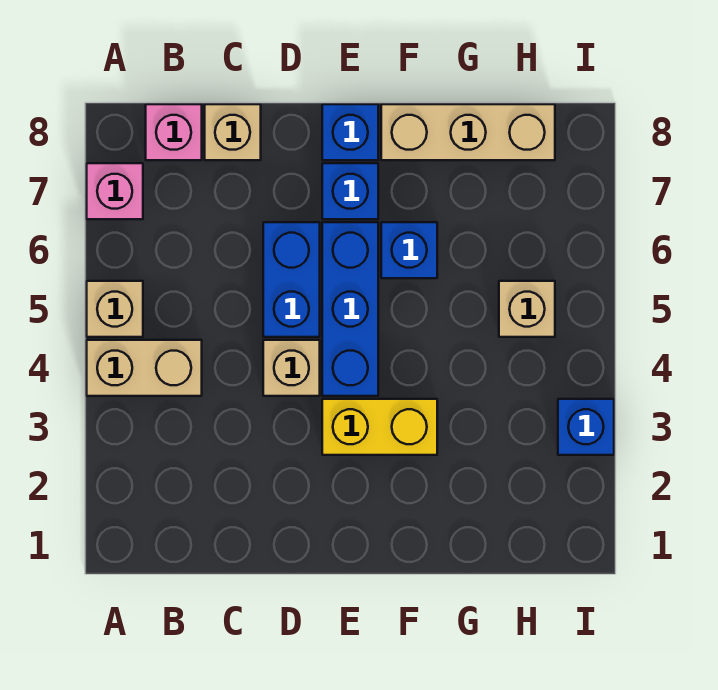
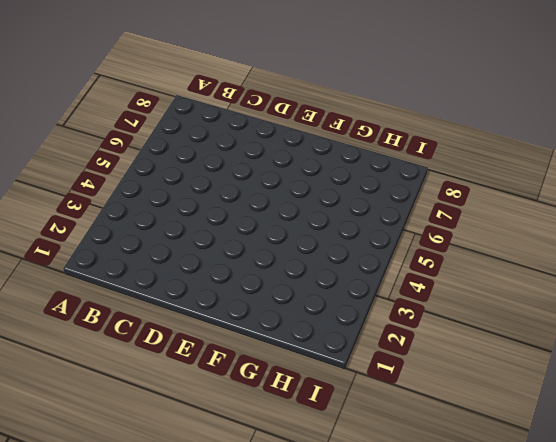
none -> tan brick A4:B4 level 1
none -> tan brick A5 level 1
none -> pink brick A7 level 1

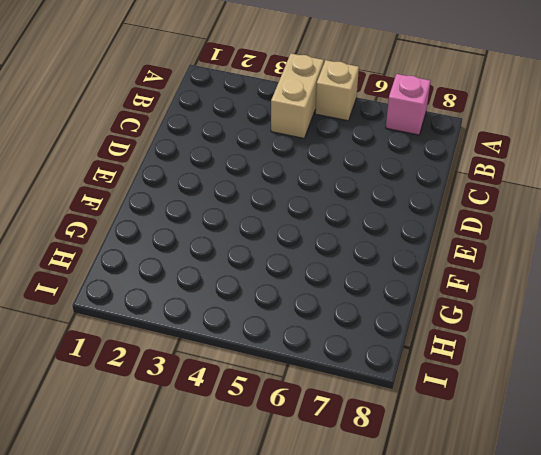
none -> pink brick B8 level 1
none -> tan brick C8 level 1
none -> tan brick D4 level 1

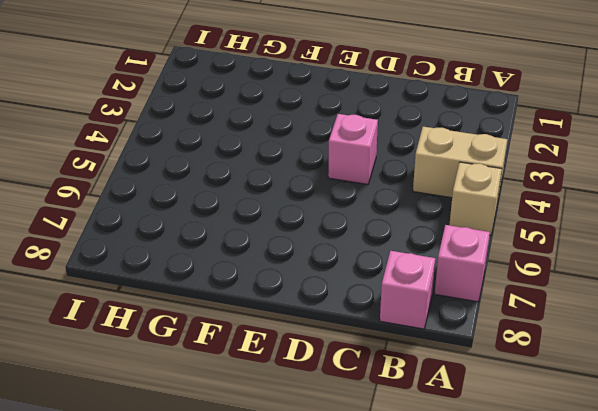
pink brick D4 level 1 -> tan brick D4 level 1
none -> tan brick C8 level 1
none -> blue brick D5:D6 level 1
none -> yellow brick E3:F3 level 1

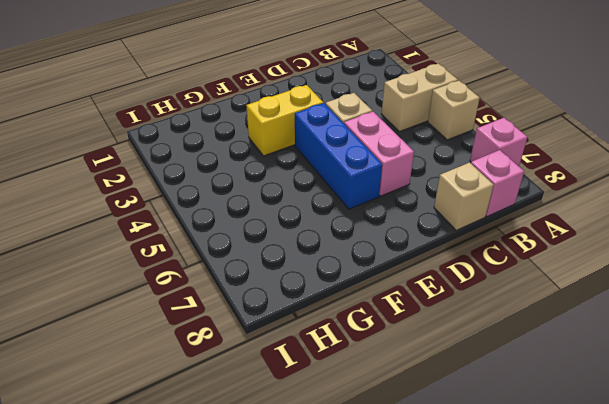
pink brick D5:D6 level 1 -> blue brick D5:D6 level 1
none -> blue brick E7 level 1
none -> blue brick E8 level 1
none -> blue brick F6 level 1

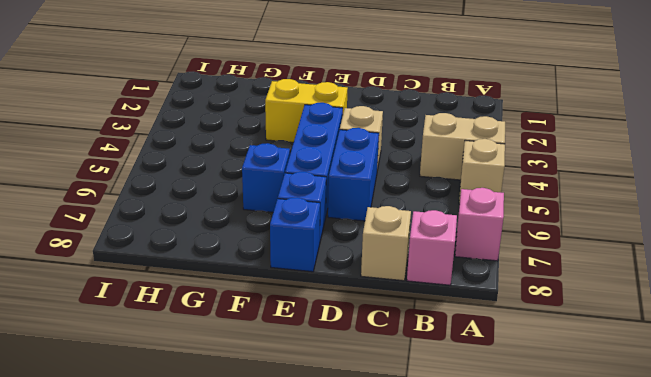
none -> tan brick F8:H8 level 1
none -> tan brick H5 level 1
none -> blue brick I3 level 1

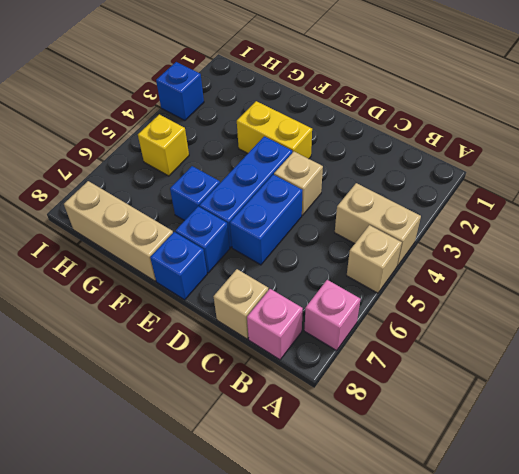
yellow brick H5 level 1 -> tan brick H5 level 1

